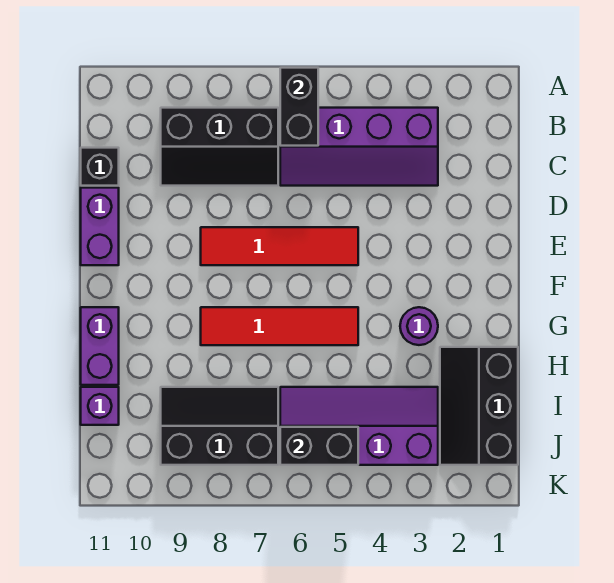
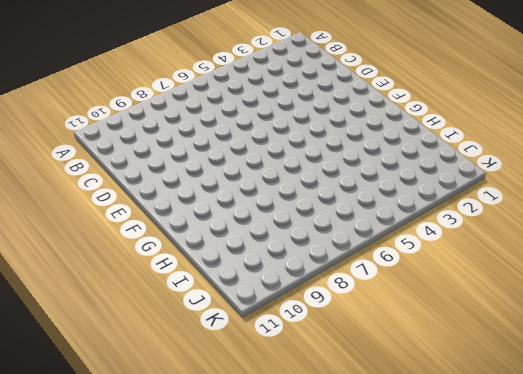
none -> purple slope B3:C6 level 1 top B
none -> black slope B7:C9 level 1 top B
none -> black brick C11 level 1

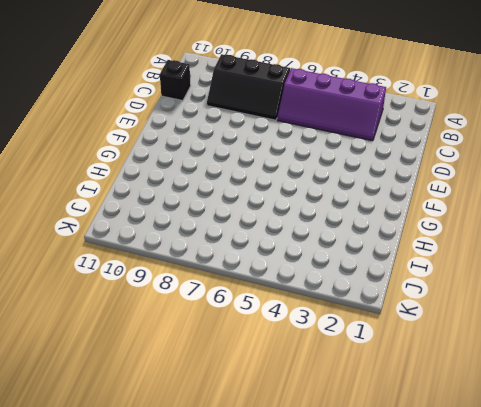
none -> purple brick D11:E11 level 1
none -> red tile E5:E8 level 1
none -> purple round brick G3 level 1

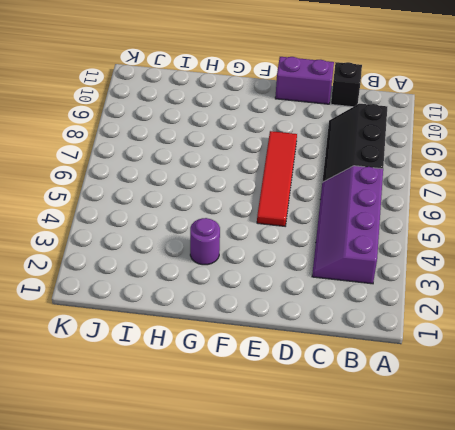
none -> red tile G5:G8 level 1
none -> purple brick G11:H11 level 1
none -> black slope H1:J2 level 1 top 1

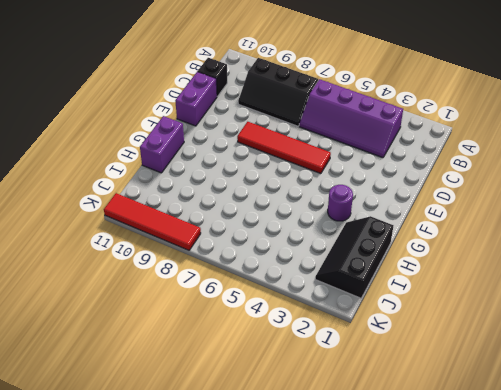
red tile K8:K11 level 1 -> red tile G5:G8 level 1
none -> purple slope I3:J6 level 1 top J
none -> black slope I7:J9 level 1 top J
none -> purple brick I11 level 1

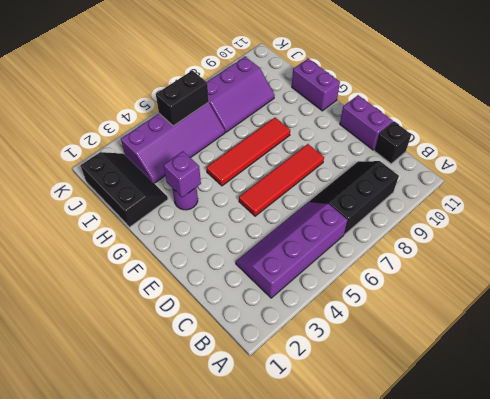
purple brick G3 level 2 -> purple brick I11 level 1
purple slope I7:J9 level 1 top J -> black slope I7:J9 level 1 top J
none -> black brick A6:B6 level 2

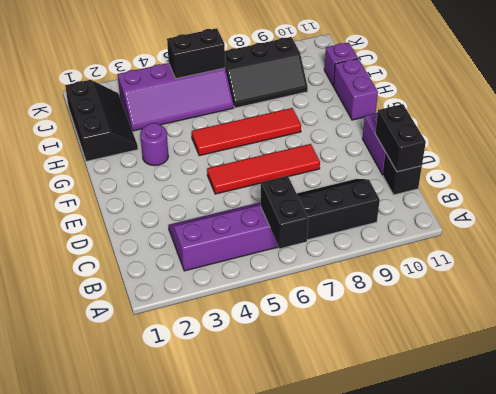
black brick C11:D11 level 2 -> none

